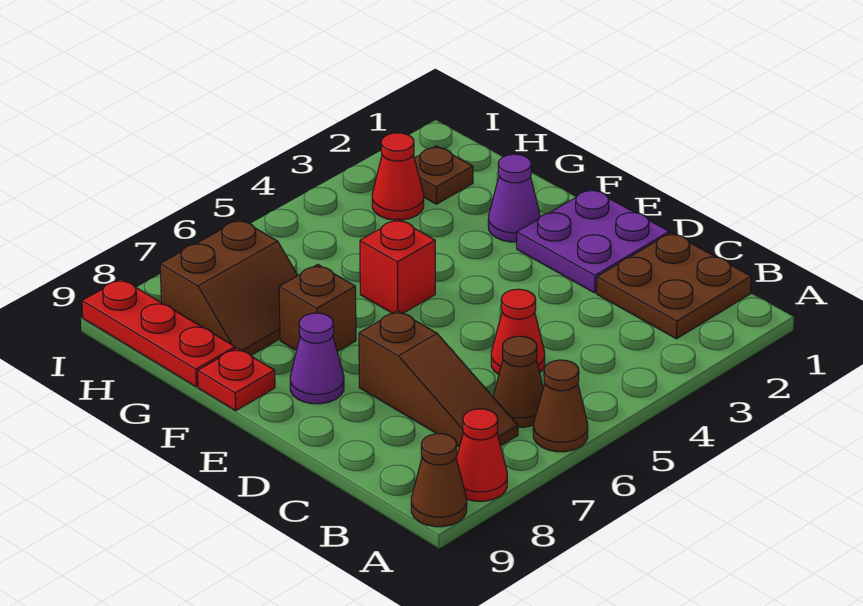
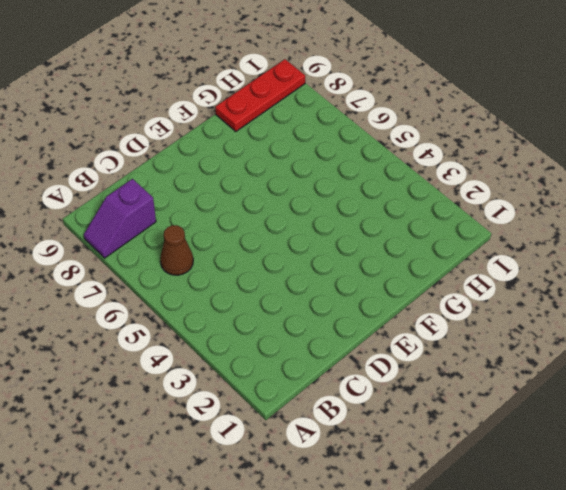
purple slope A8:B8 level 1 top B -> red cone A8 level 1
none -> brown cone A6 level 1
none -> brown cone A9 level 1
none -> brown plate B1:C2 level 1

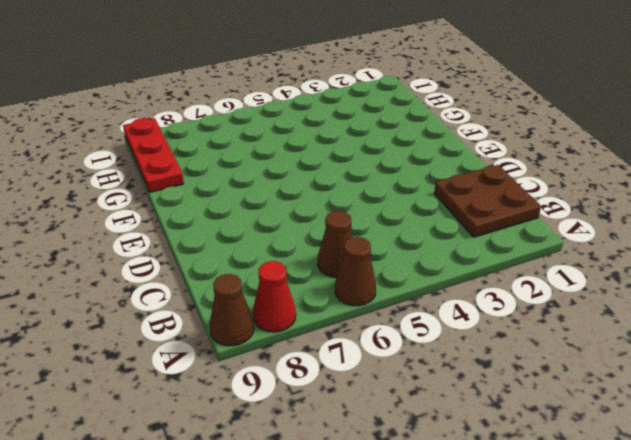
none -> brown slope B7:D7 level 1 top D
none -> red cone C5 level 1
none -> purple plate D1:E2 level 1

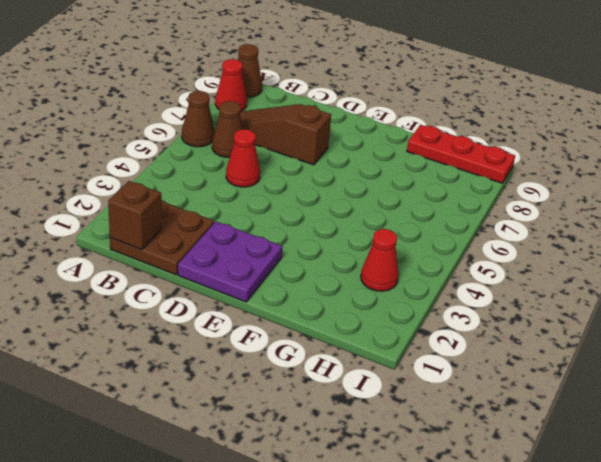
brown brick B1 level 2 -> brown brick F7 level 1
none -> purple cone E8 level 1
none -> purple cone F2 level 1
none -> red brick F5 level 1

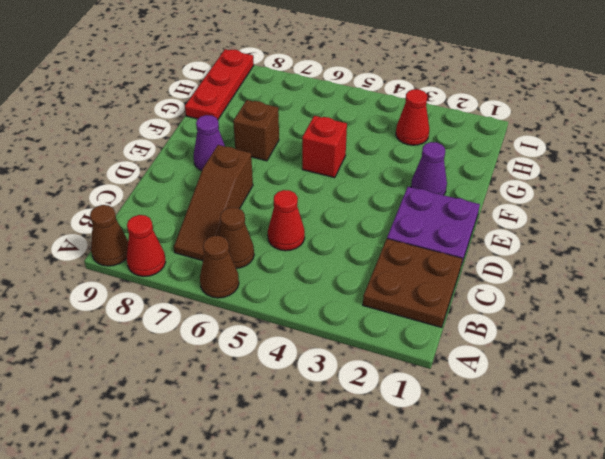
none -> red plate F9 level 1
none -> brown slope G7:H8 level 1 top H
none -> brown plate H2 level 1

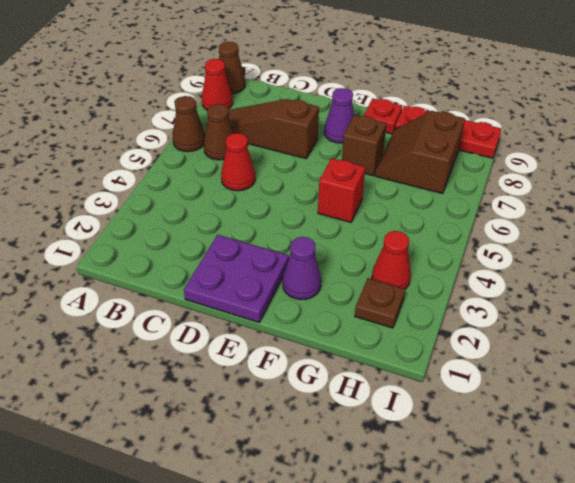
none -> brown plate B1:C2 level 1

